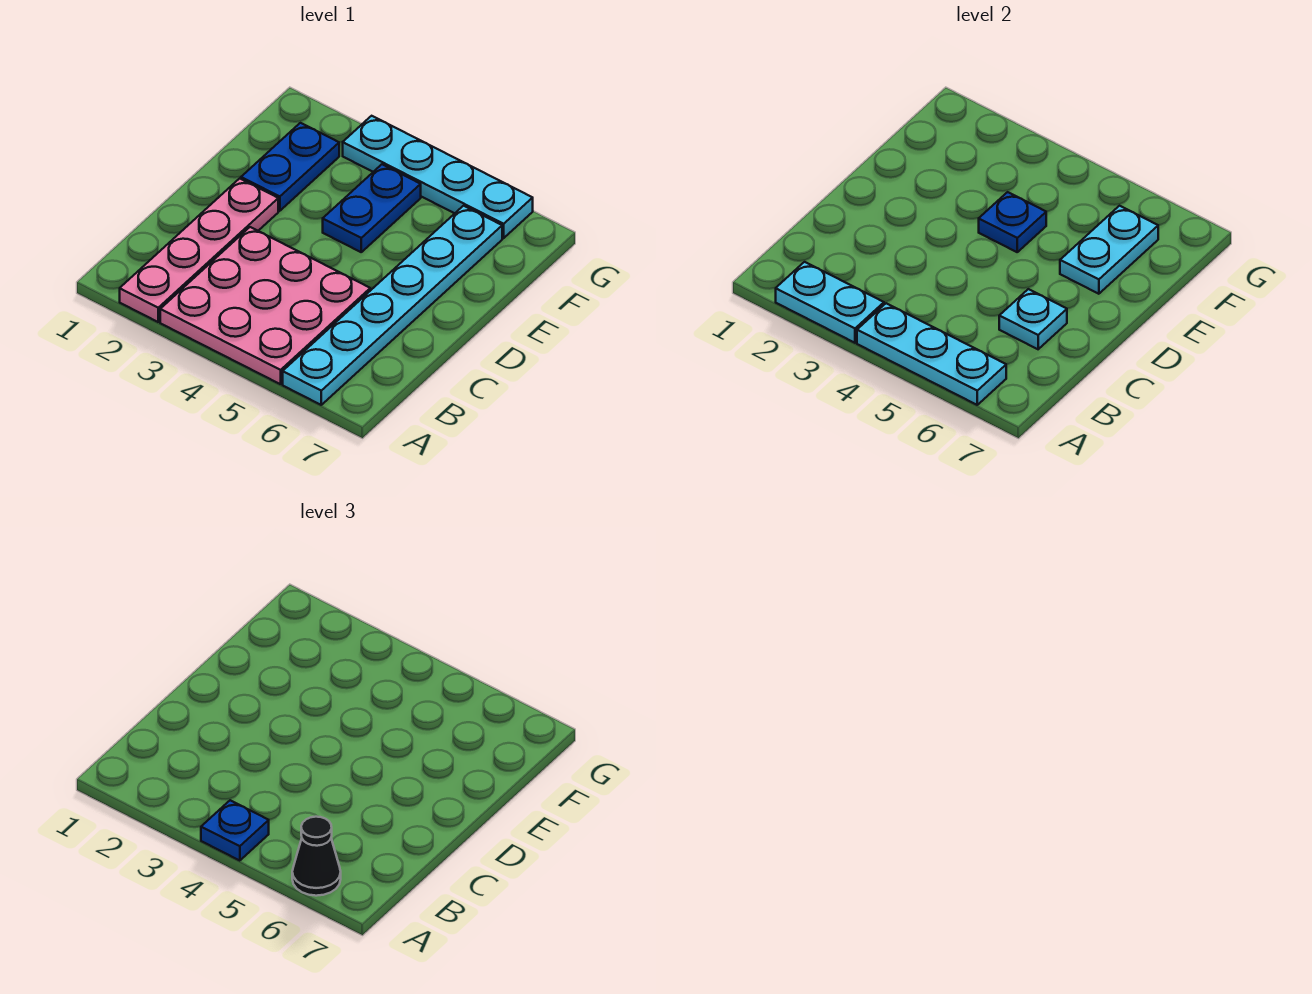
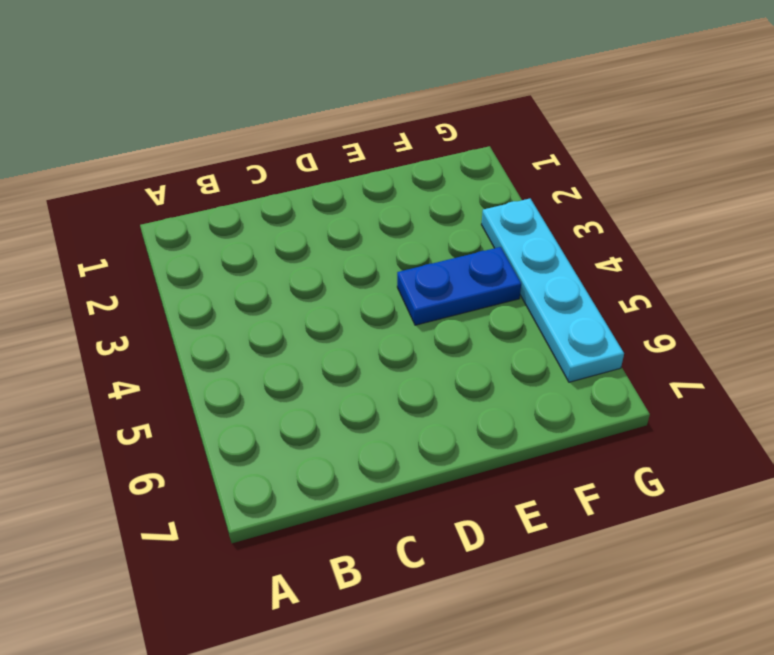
none -> pink plate A2:D2 level 1
none -> pink plate A3:C5 level 1
none -> cyan plate A6:F6 level 1

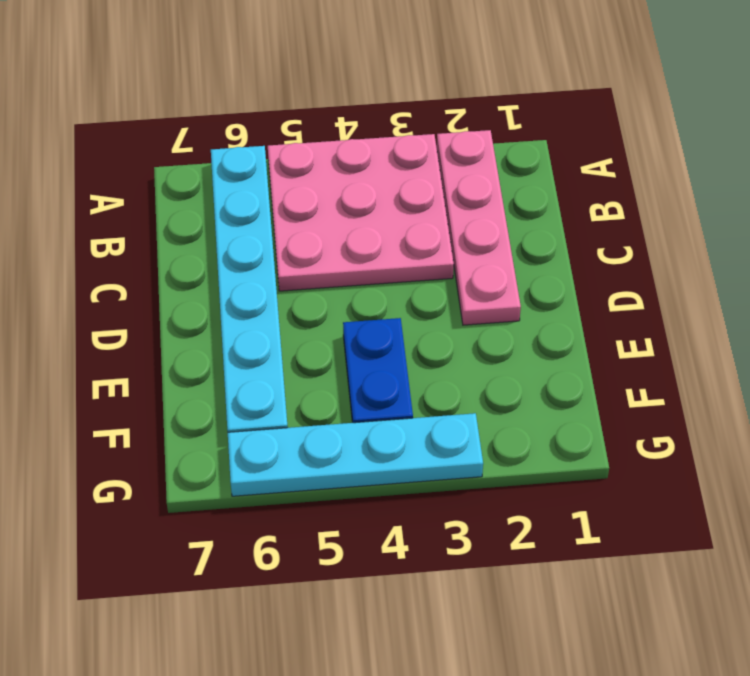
none -> blue plate E2:F2 level 1
none -> cyan plate A2:A3 level 2
none -> cyan plate A4:A6 level 2

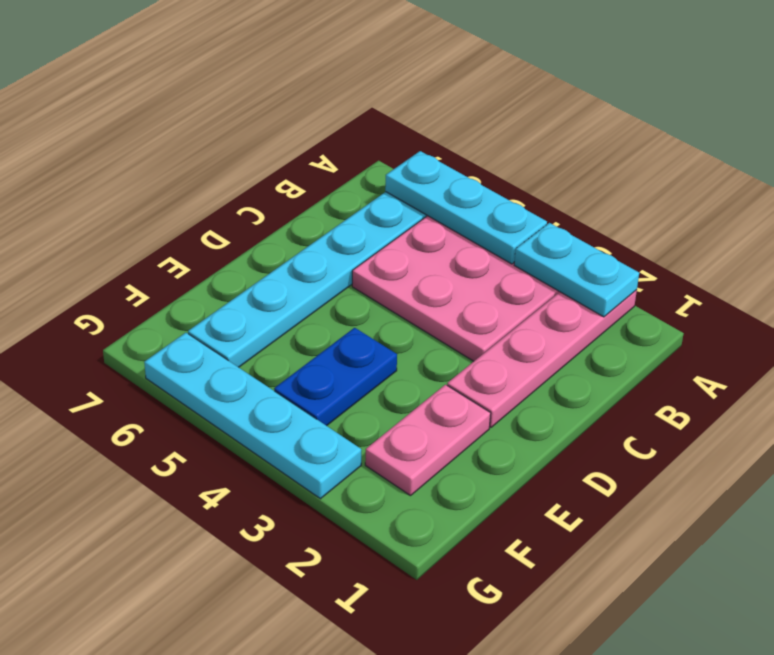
pink plate E2:F2 level 1 -> blue plate E2:F2 level 1
none -> cyan plate C6 level 2
none -> blue plate E4 level 2
none -> cyan plate E6:F6 level 2

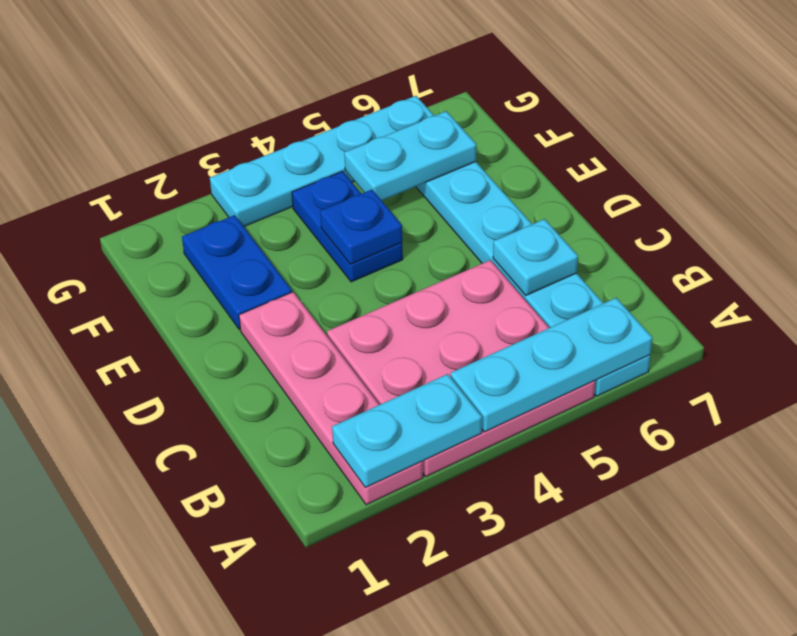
cyan plate F5:F6 level 2 -> cyan plate E6:F6 level 2
none -> blue plate A4 level 3
none -> black cone A6 level 3

